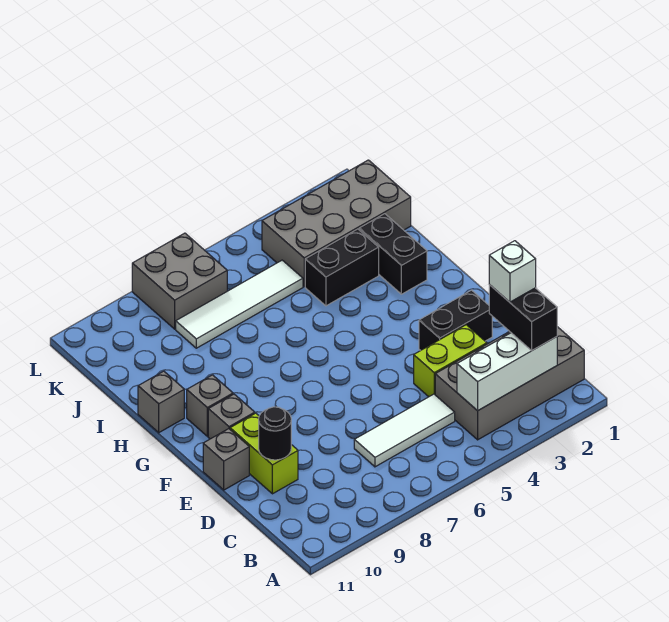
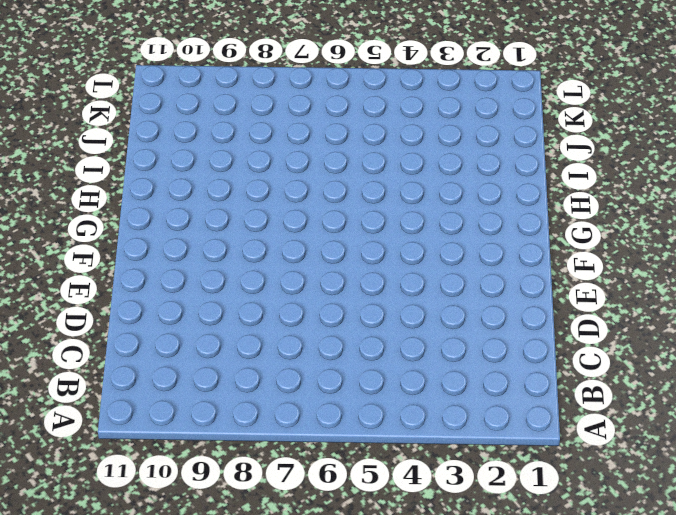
none -> grey brick B1:C4 level 1
none -> white tile C5:C7 level 1
none -> lime brick D3:D4 level 1

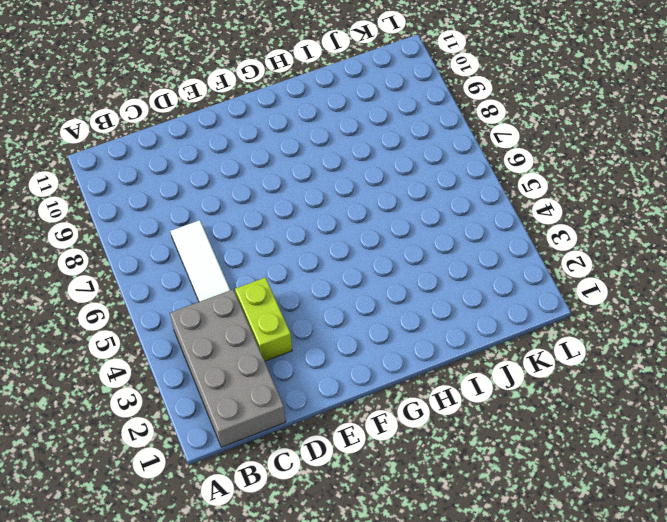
none -> lime brick D10:E10 level 1
none -> black brick E2:E3 level 1
none -> grey brick E11 level 1

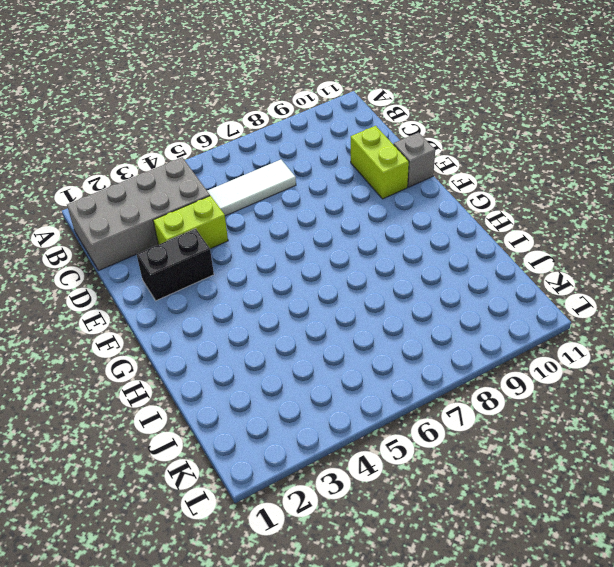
none -> grey brick F10 level 1
none -> grey brick G10 level 1
none -> black brick H2:I2 level 1

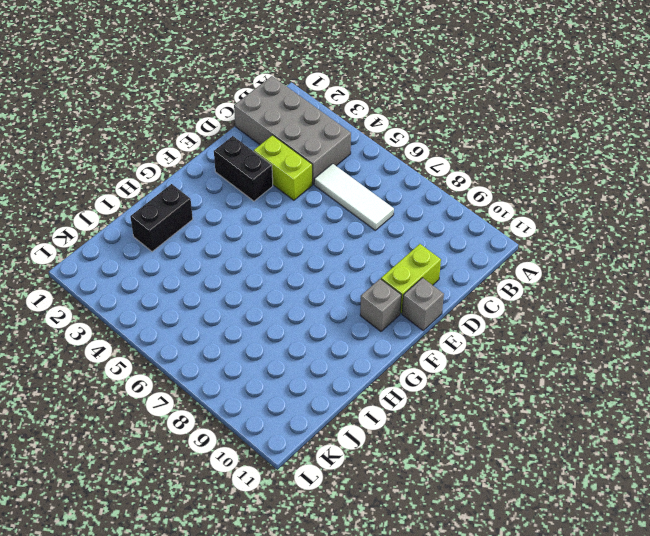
none -> grey brick G10 level 1
none -> grey brick H11 level 1
none -> black brick I3:I4 level 1

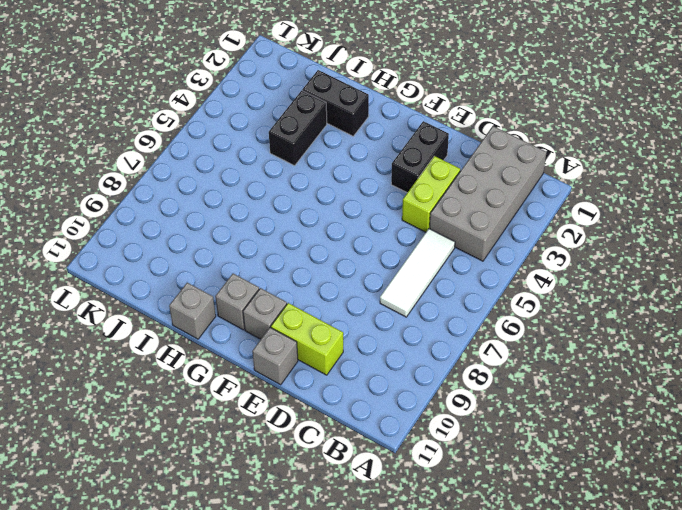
none -> grey brick J1:K4 level 1
none -> white tile J5:J8 level 1
none -> grey brick K7:L8 level 1

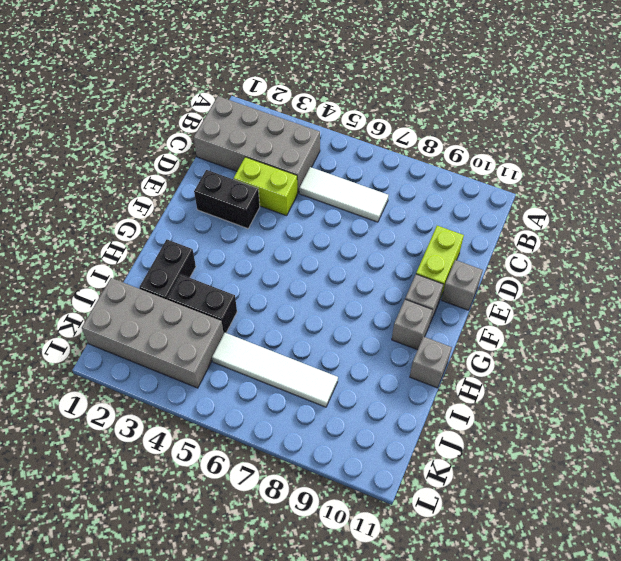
none -> grey brick K7:L8 level 1
none -> white brick B2:B4 level 2
none -> black round brick D10 level 2

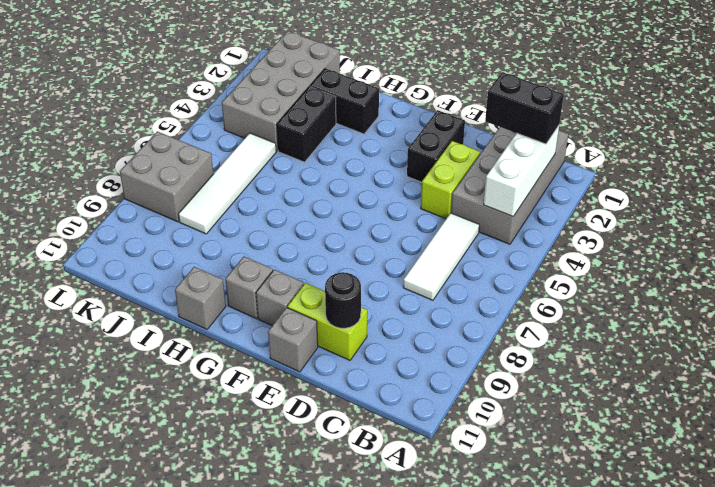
none -> white brick C2 level 4

